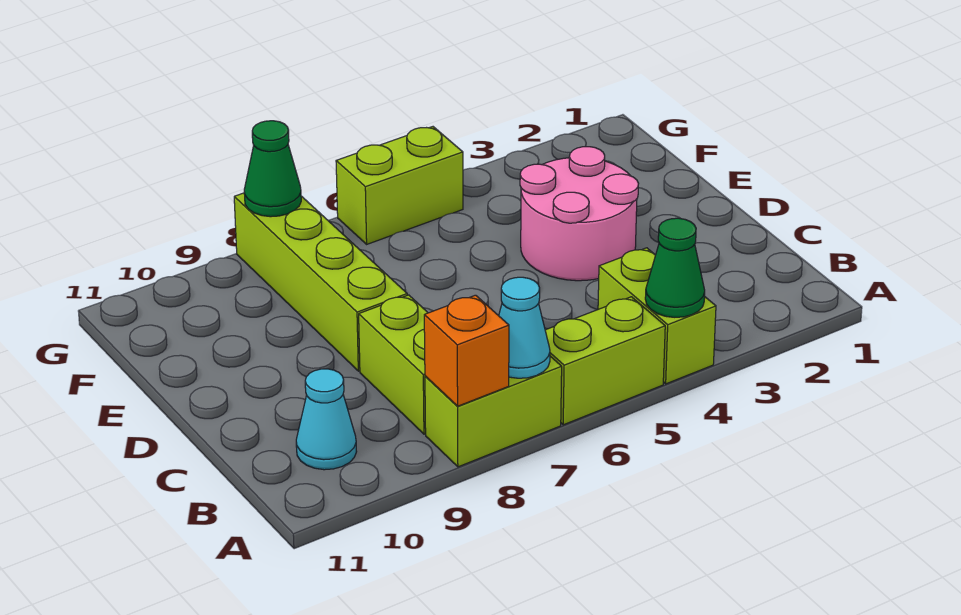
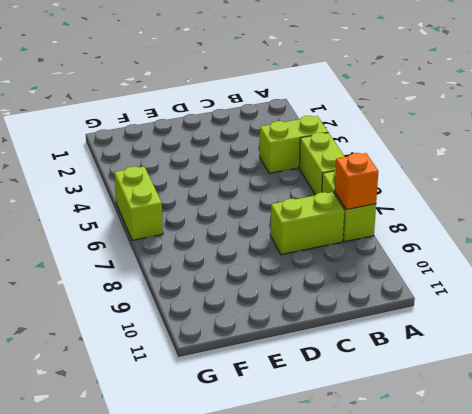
none -> cyan cone B10 level 1
none -> pink round brick D3:E4 level 1
none -> lime brick D8:G8 level 1

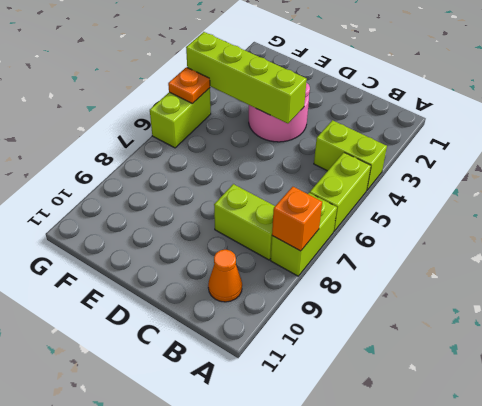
orange cone B10 level 1 -> cyan cone B10 level 1
lime brick D4:G4 level 2 -> lime brick D8:G8 level 1
orange plate G5 level 2 -> none
none -> green cone A4 level 2
none -> cyan cone A7 level 2
none -> green cone G8 level 2

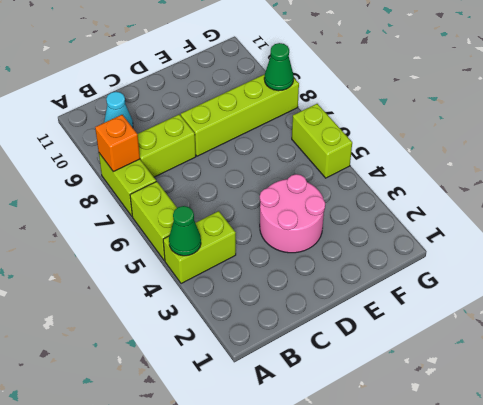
none -> cyan cone A7 level 2

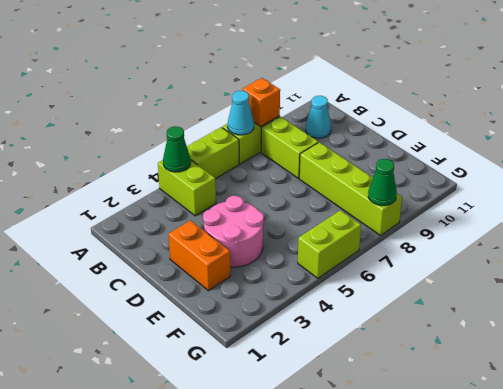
orange brick D2:E2 level 1 -> none

